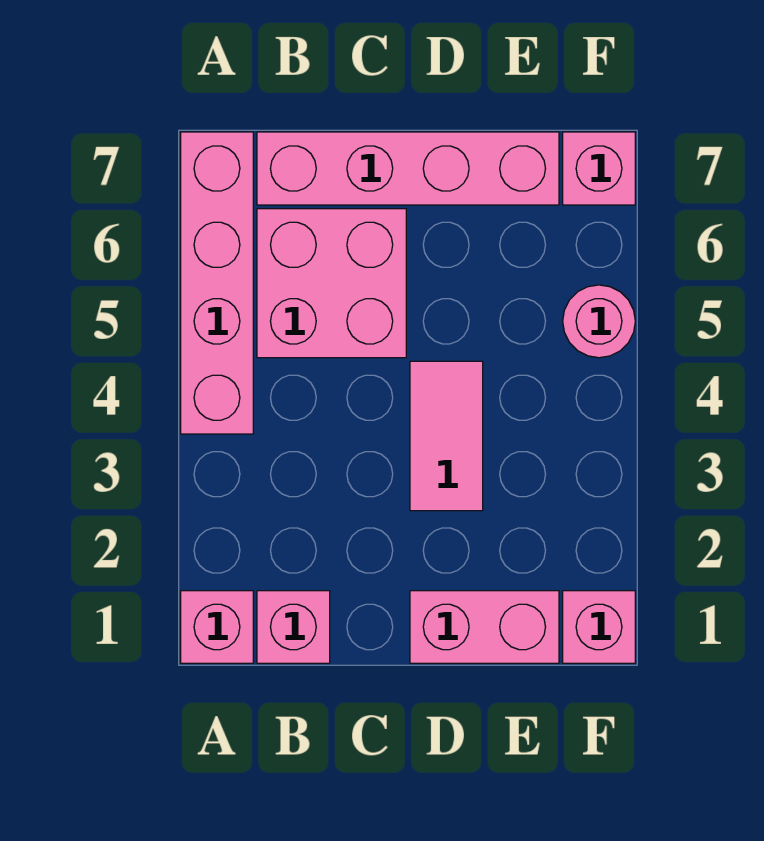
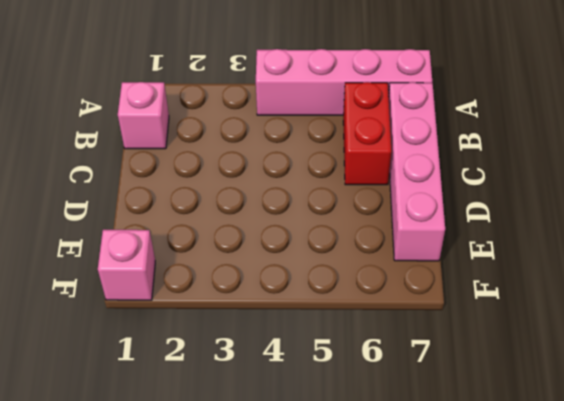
red brick B6:C6 level 1 -> pink brick B5:C6 level 1
none -> pink brick A1 level 1
none -> pink brick D1:E1 level 1

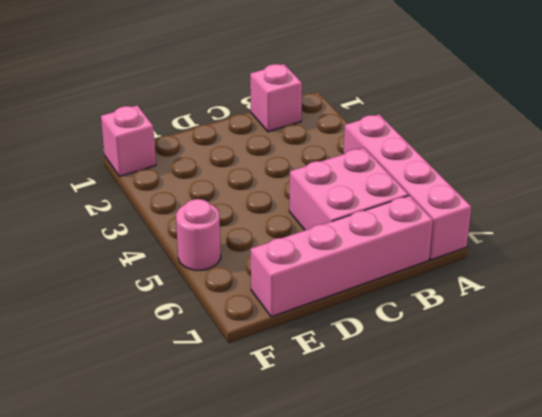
none -> pink brick A1 level 1
none -> pink brick D1:E1 level 1

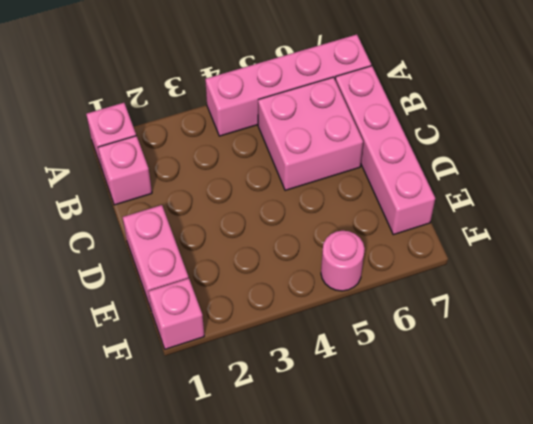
none -> pink tile D3:D4 level 1
none -> pink brick F7 level 1

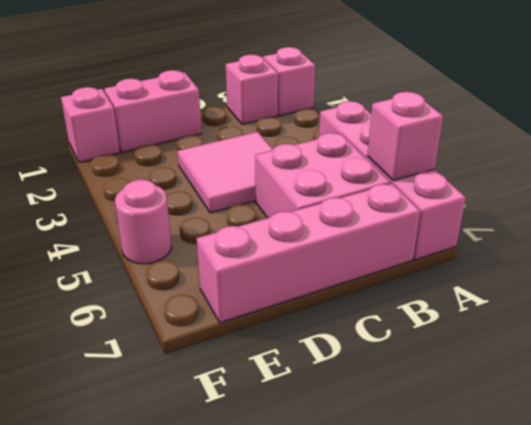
pink brick A6 level 2 -> pink brick F7 level 1
pink tile C3:D4 level 1 -> pink tile D3:D4 level 1

